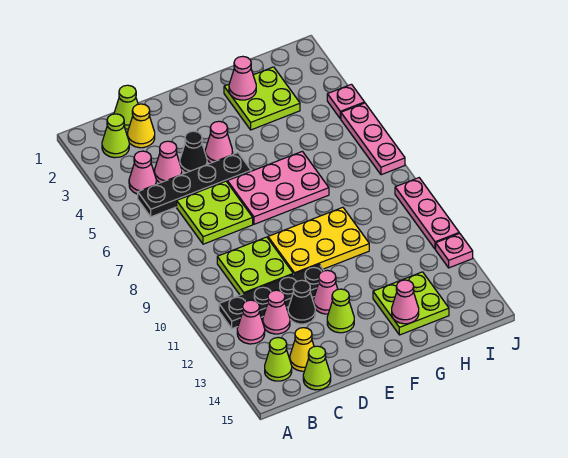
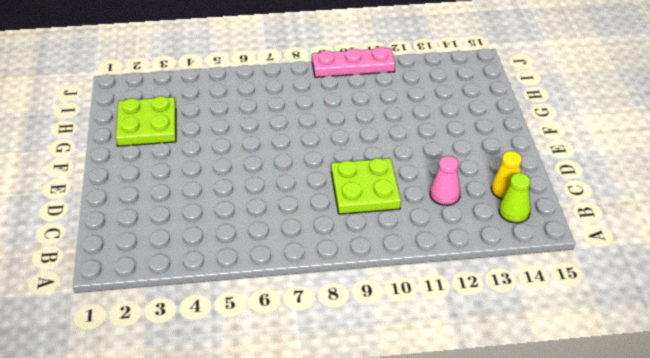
none -> lime cone B2 level 1
none -> pink cone B4 level 1
none -> black plate B5:E5 level 1

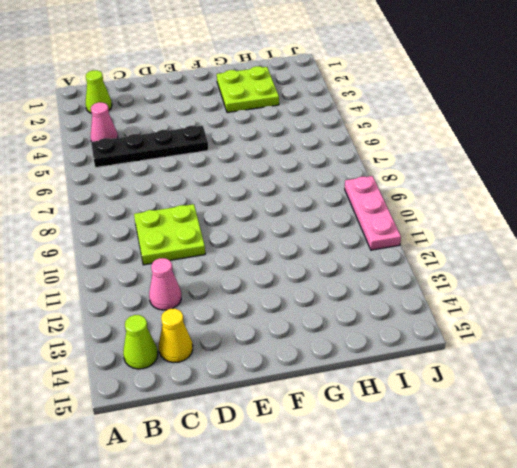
none -> black plate B11:E11 level 1
none -> pink cone B12 level 1
none -> lime cone C1 level 1

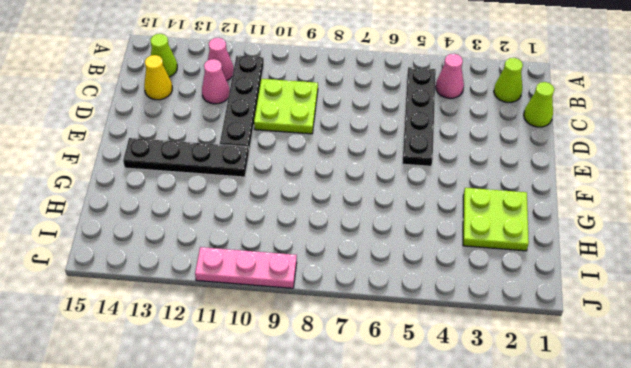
black plate F11:F14 level 1 -> none
none -> yellow cone C2 level 1
none -> pink cone C4 level 1
none -> lime plate C6:D7 level 1

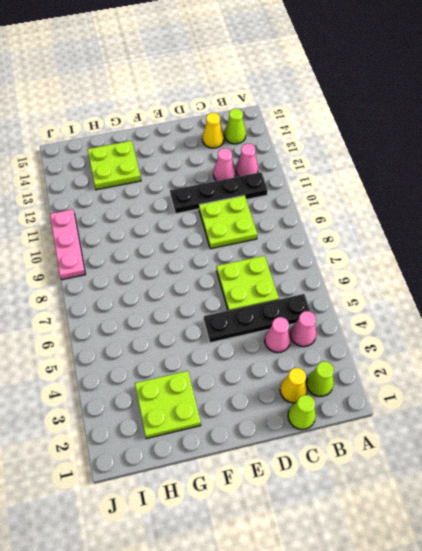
none -> lime cone C15 level 1
none -> black cone D4 level 1
none -> black cone D12 level 1

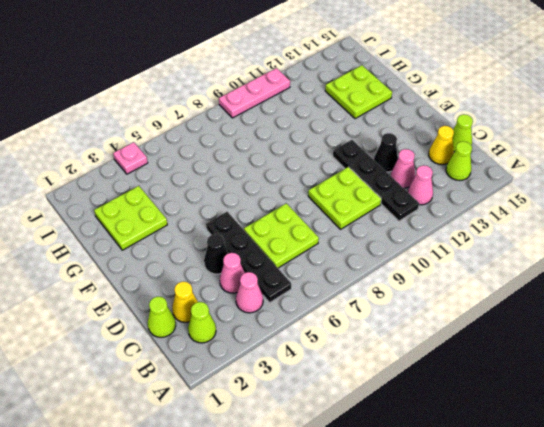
none -> pink cone E4 level 1
none -> pink plate E6:G7 level 1
none -> yellow plate E9:G10 level 1

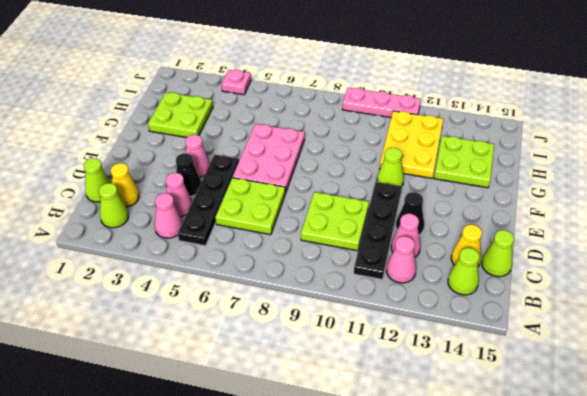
lime cone F11 level 1 -> lime cone E13 level 1
yellow plate G11:I12 level 1 -> yellow plate E9:G10 level 1
none -> pink cone E12 level 1
none -> pink plate J5:J7 level 1
none -> pink plate J12 level 1

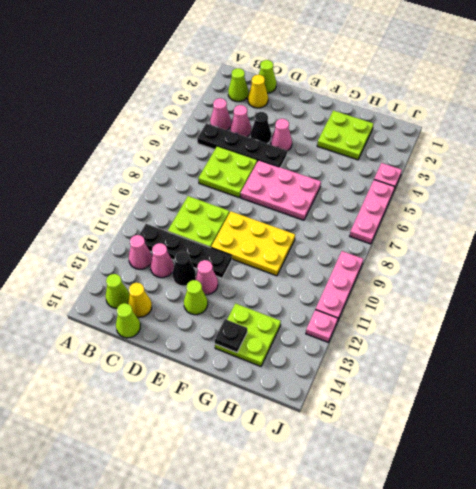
black plate G14 level 2 -> pink cone G14 level 2
none -> pink cone G2 level 2

